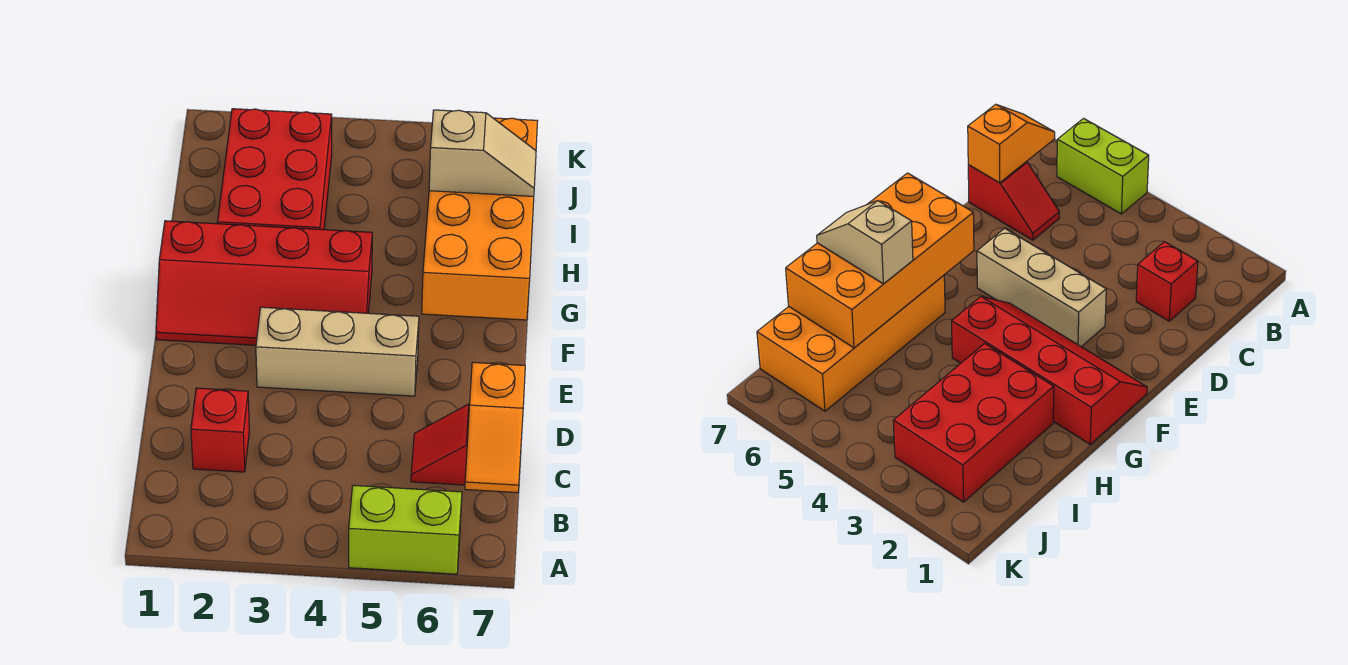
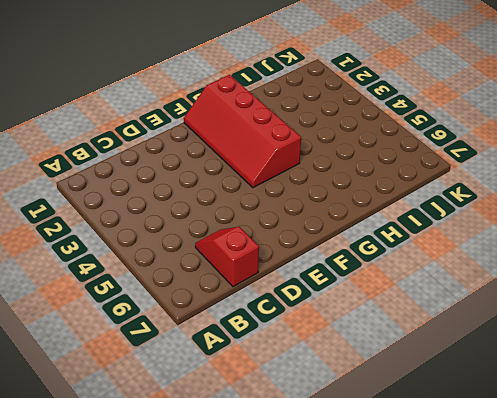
none -> lime brick A5:A6 level 1
none -> red brick C2 level 1

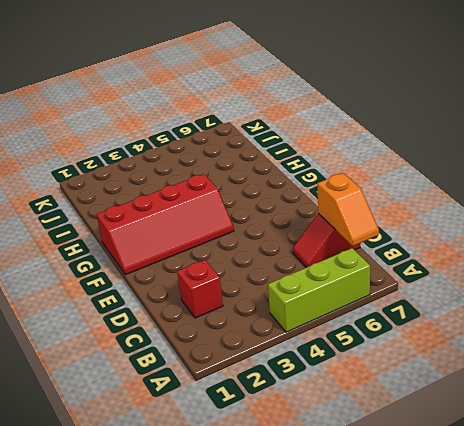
lime brick A4:A6 level 1 -> lime brick A5:A6 level 1
none -> tan brick E3:E5 level 1
none -> orange brick G6:J7 level 1

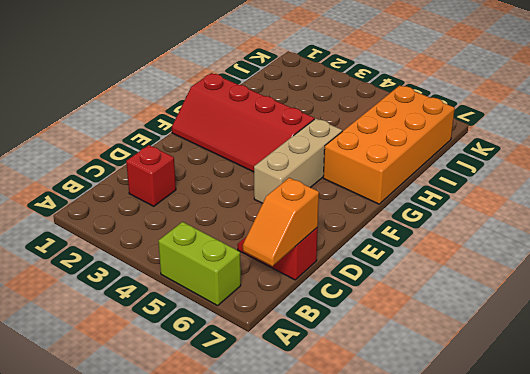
tan brick E5:G5 level 1 -> tan brick E3:E5 level 1
none -> red brick H2:J3 level 1
none -> orange brick F6:I7 level 2

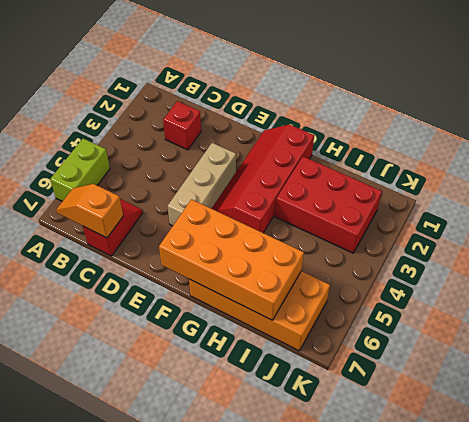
none -> tan slope H6:H7 level 3 top 6

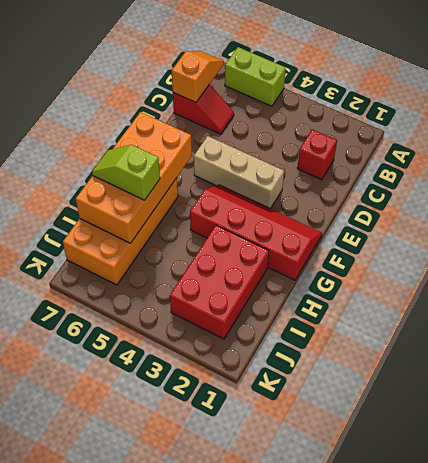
lime slope H6:H7 level 3 top 6 -> tan slope H6:H7 level 3 top 6

